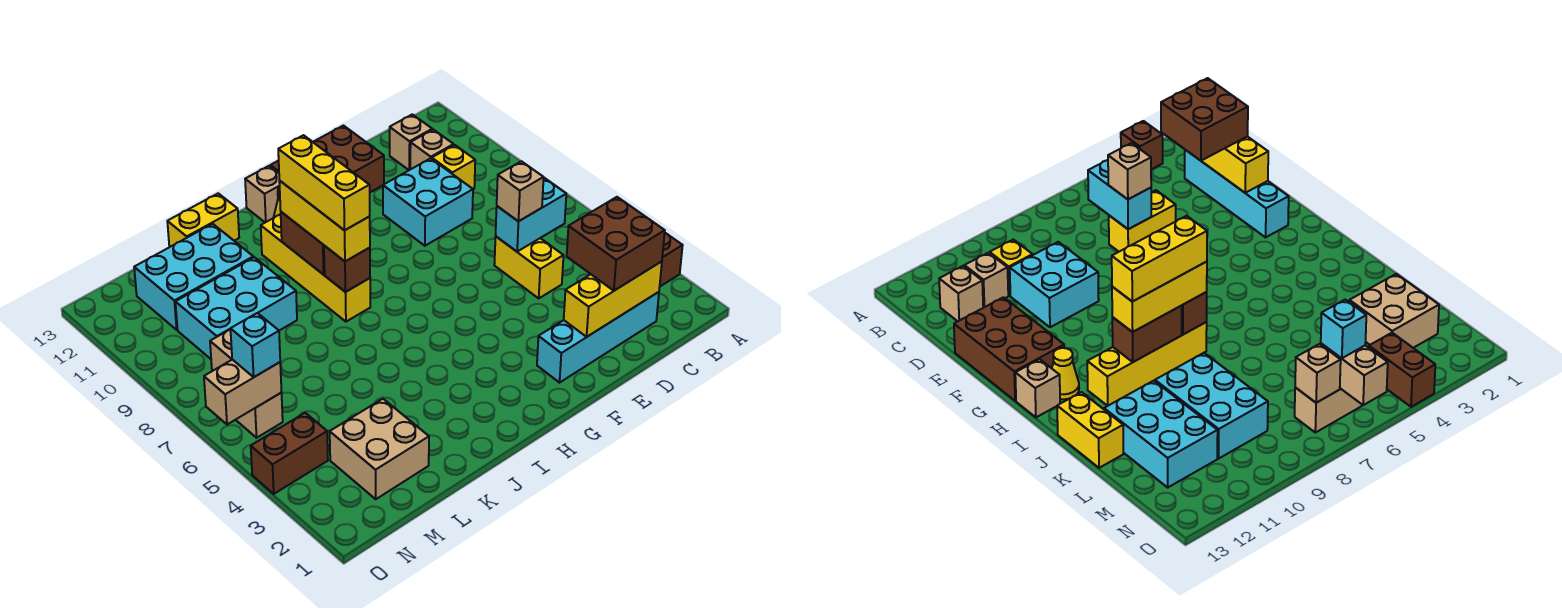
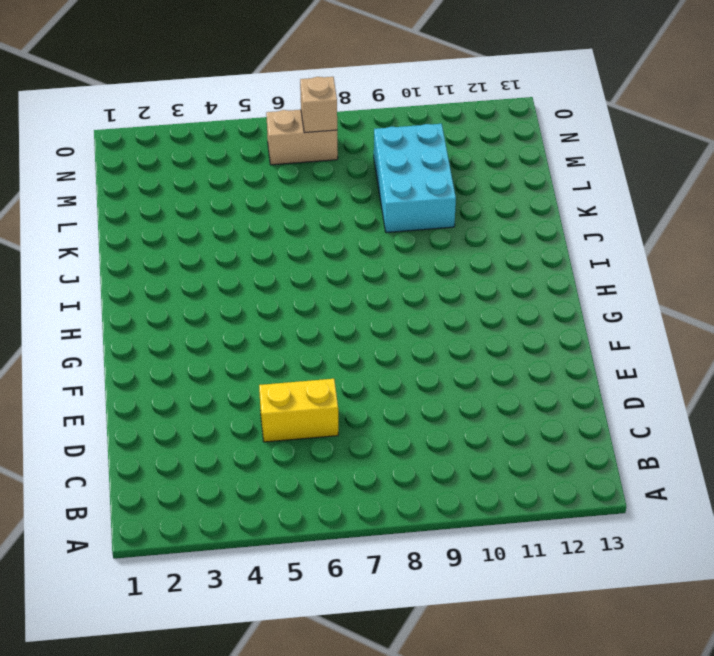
none -> brown brick A3 level 1
none -> cyan brick C2:F2 level 1
none -> yellow brick C10 level 1

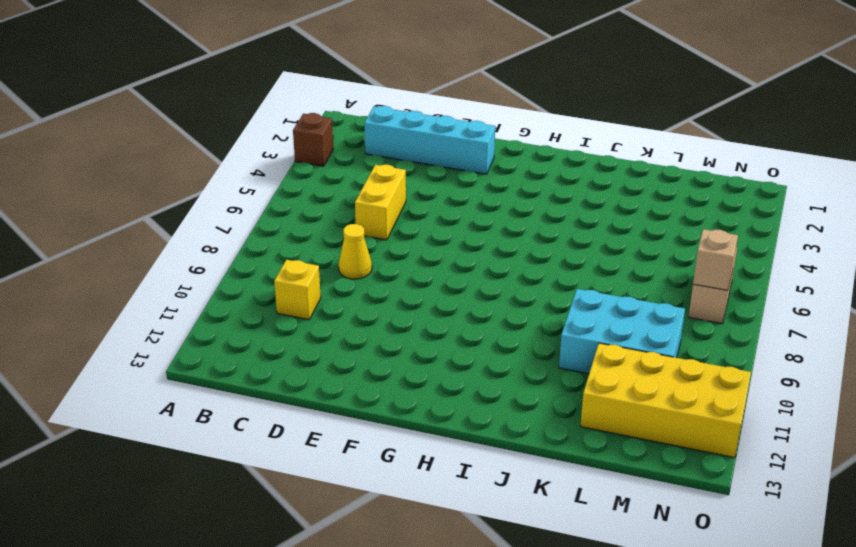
yellow cone D8 level 1 -> yellow cone H12 level 1
yellow brick L11:O12 level 1 -> cyan brick K11:M12 level 1
none -> tan brick C11 level 1
none -> tan brick C12 level 1
none -> cyan brick D9:E10 level 1

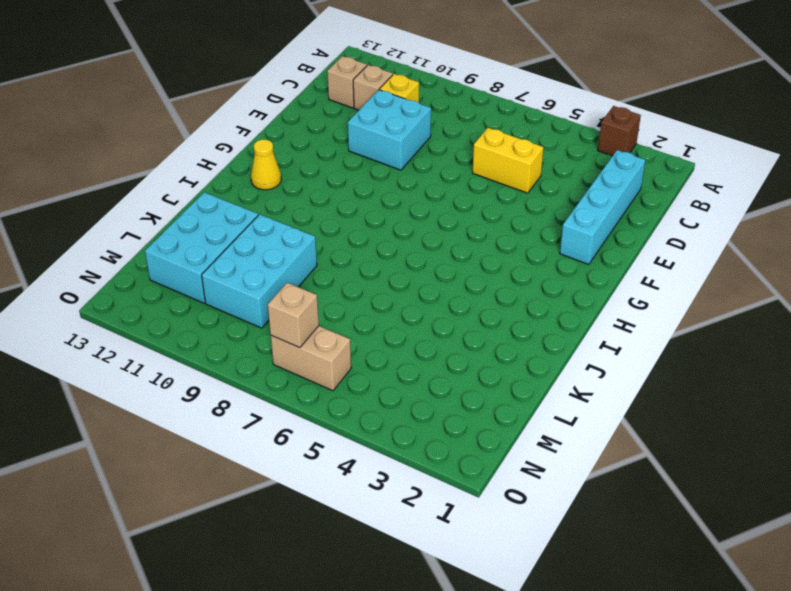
none -> brown brick E12:G13 level 1
none -> tan brick H13 level 1
none -> yellow brick I8:I11 level 1

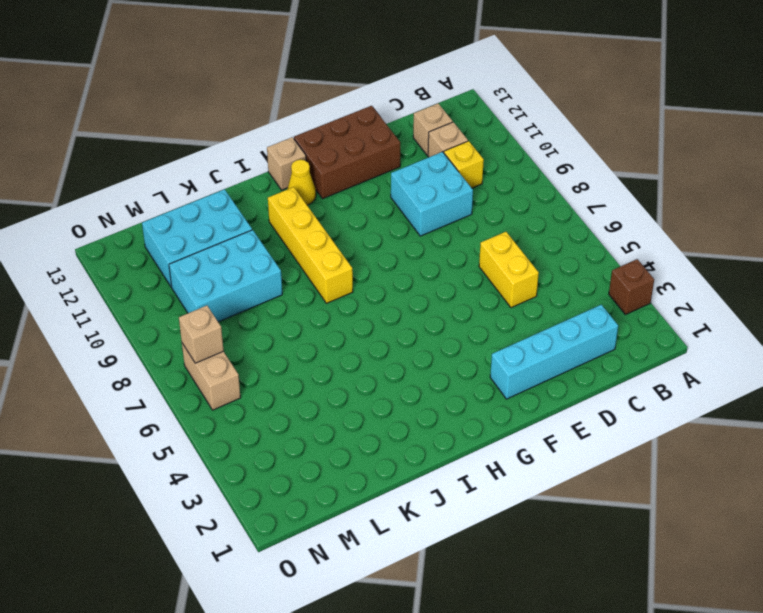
none -> yellow brick J13:K13 level 1
none -> tan brick L2:M3 level 1
none -> brown brick N4:O4 level 1

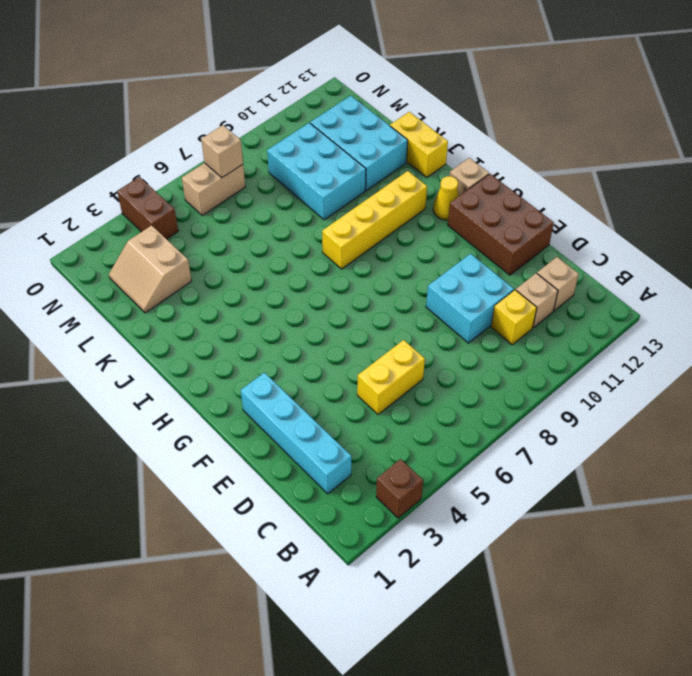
tan slope L2:M3 level 1 top 3 -> tan brick L2:M3 level 1
none -> yellow brick C2:E2 level 2
none -> cyan brick C6:D6 level 2
none -> brown brick I8 level 2

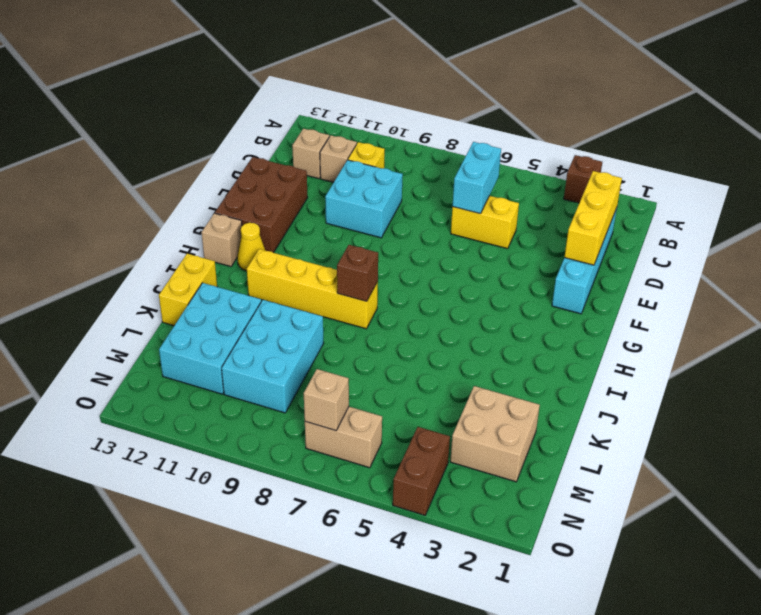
none -> brown brick I9:I10 level 2
none -> tan brick N6:O6 level 2
none -> brown brick C2:D3 level 3

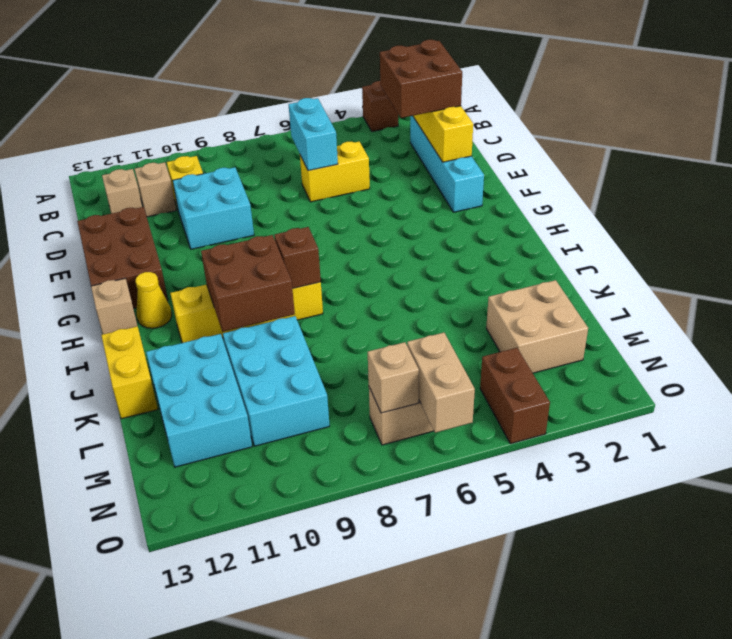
brown brick I9:J10 level 2 -> brown brick I9:I10 level 2
none -> tan brick D6 level 3
none -> yellow brick I8:I10 level 3
none -> cyan brick N6 level 3

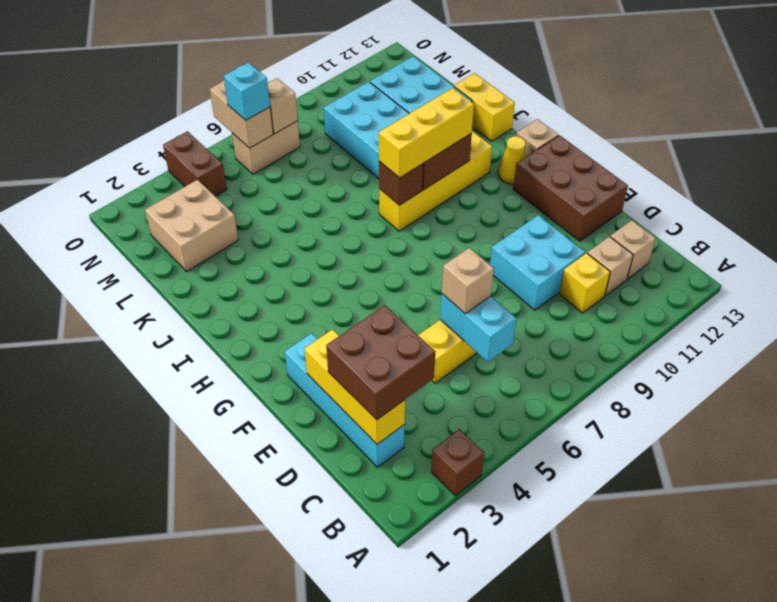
none -> yellow brick I8:I10 level 4

